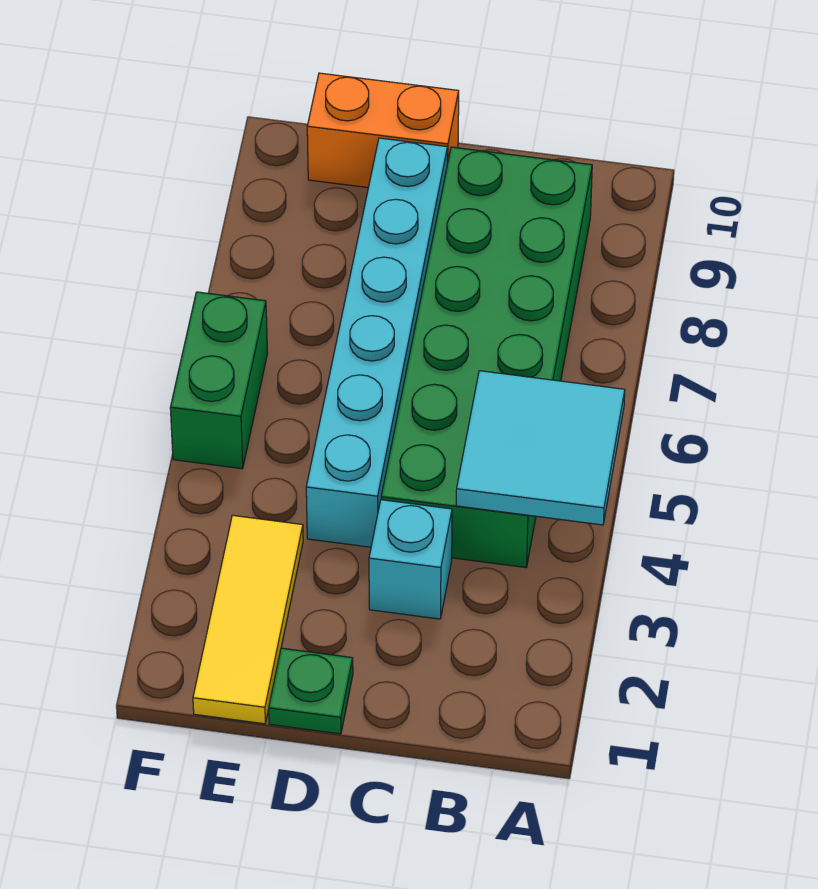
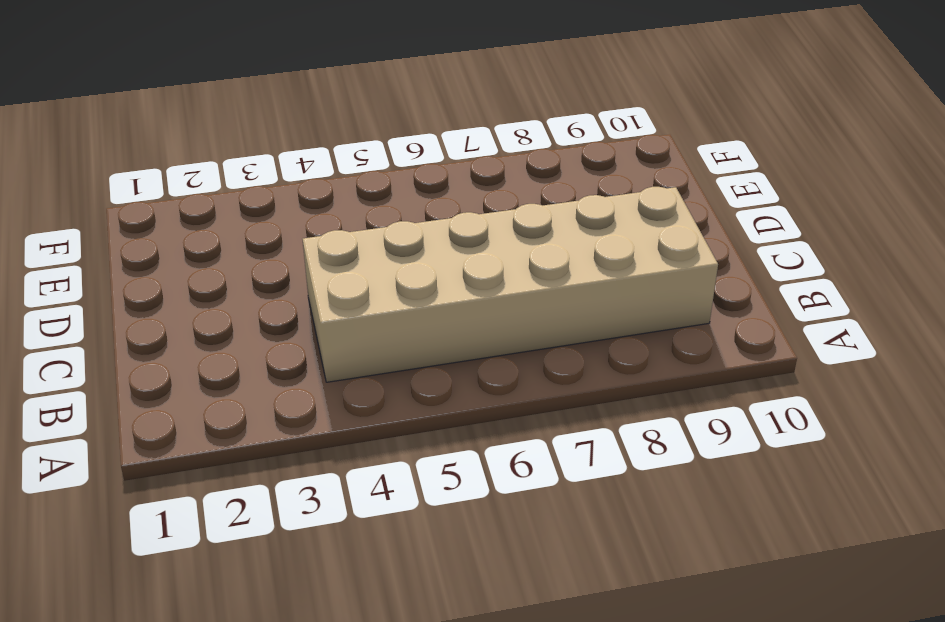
tan brick B4:C9 level 1 -> green brick B4:C9 level 1
none -> cyan brick C3 level 1
none -> green plate D1 level 1

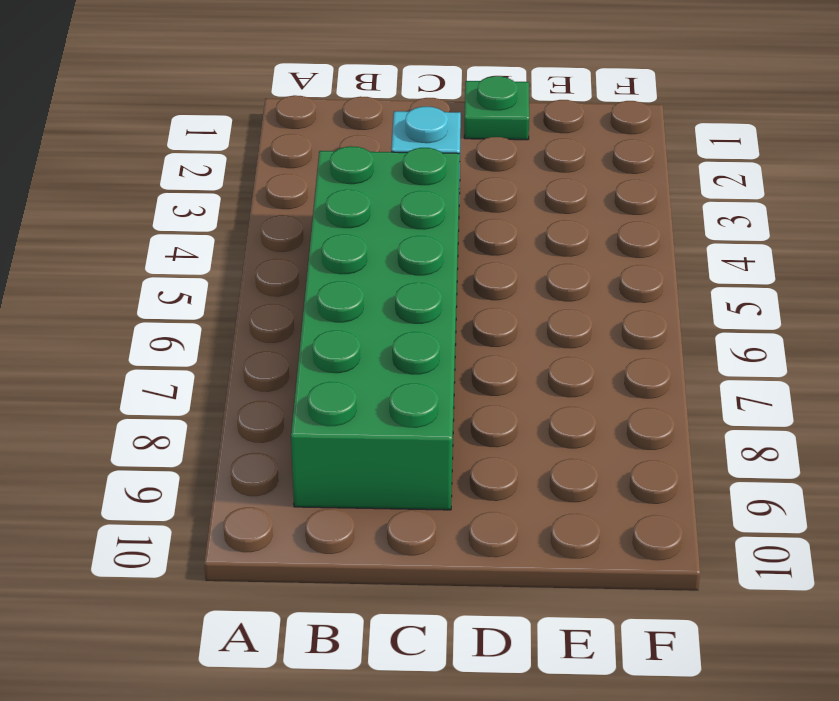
none -> cyan brick D4:D9 level 1
none -> orange brick D10:E10 level 1

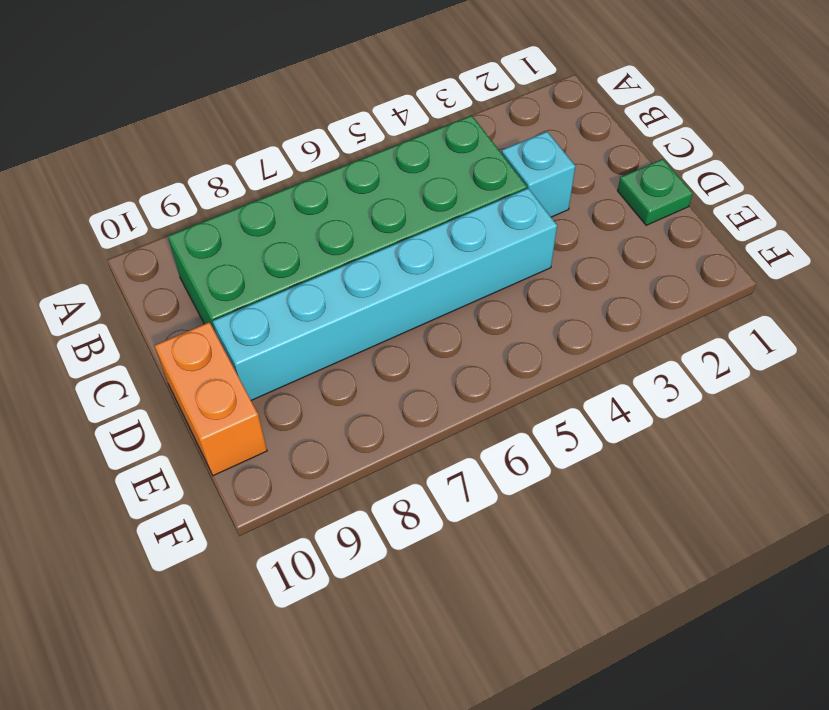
none -> yellow tile E1:E3 level 1
none -> green brick F5:F6 level 1

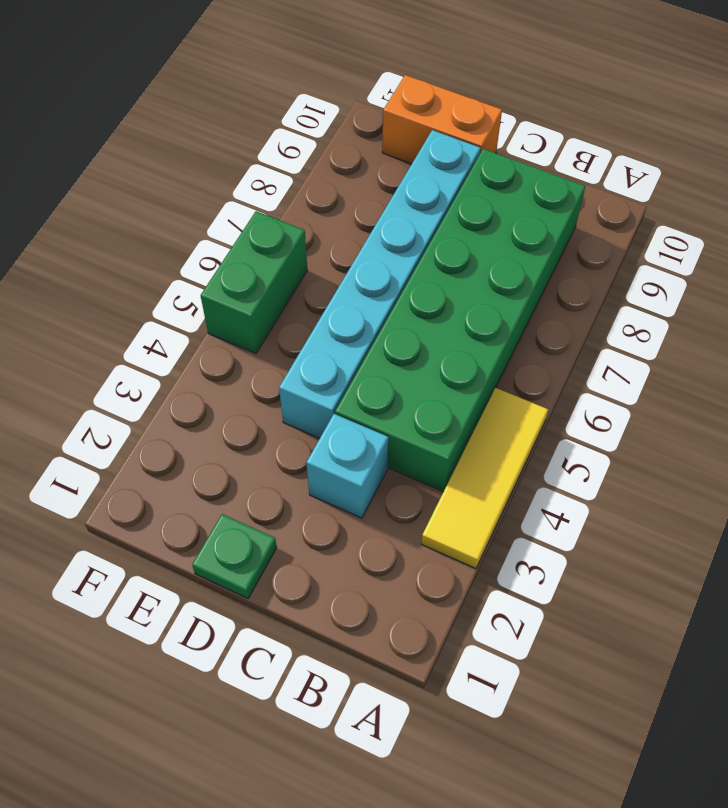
yellow tile A3:A5 level 1 -> yellow tile E1:E3 level 1
none -> cyan tile A4:B5 level 2

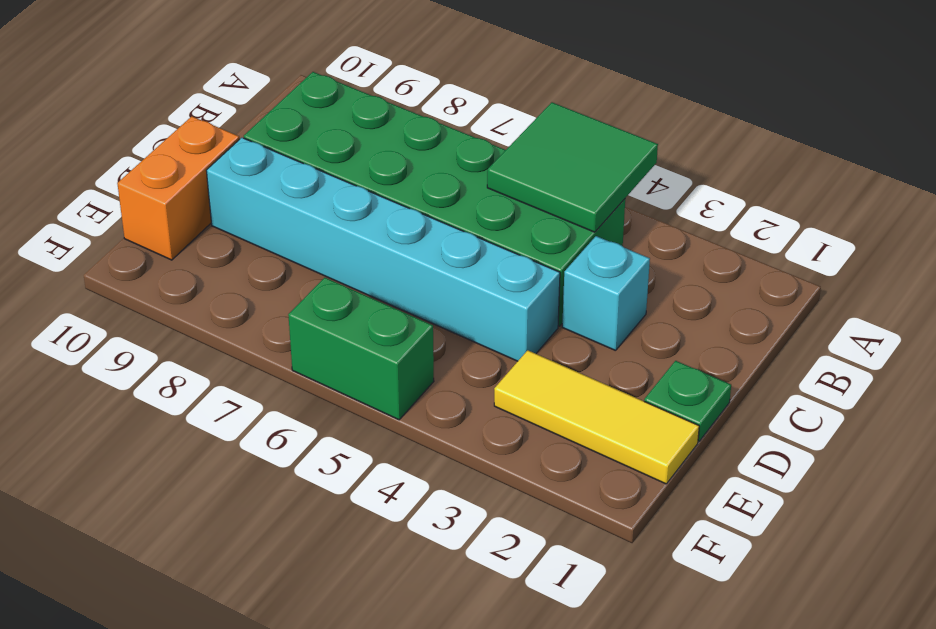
green tile A4:B5 level 2 -> cyan tile A4:B5 level 2

